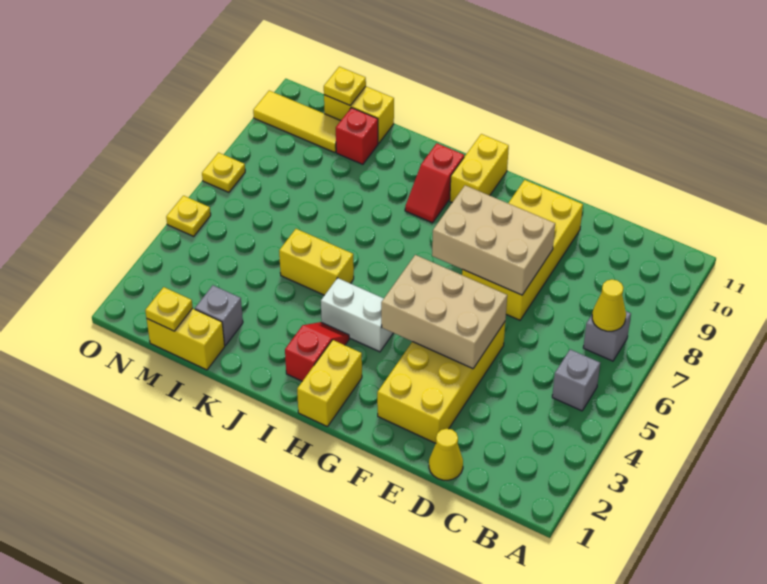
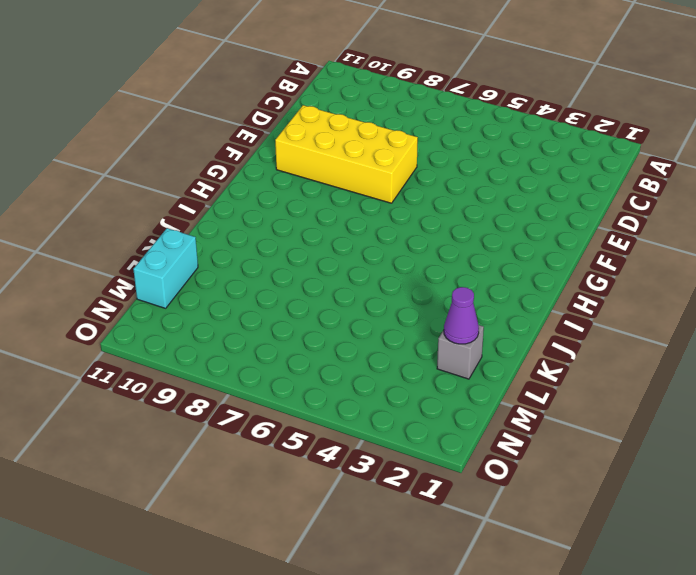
purple cone L2 level 2 -> none
cyan brick L11:M11 level 1 -> yellow brick L11:M11 level 1
none -> grey brick B5 level 1
none -> grey brick B7 level 1
none -> yellow cone D1 level 1

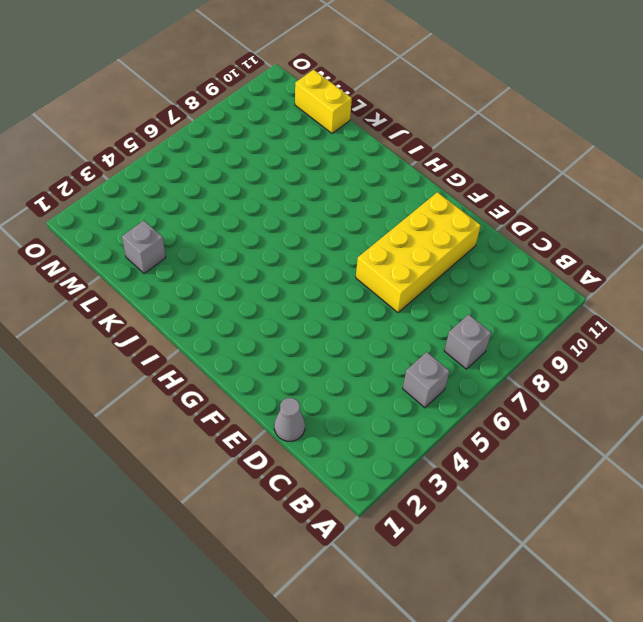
grey cone D1 level 1 -> yellow cone D1 level 1
none -> yellow brick E2:F5 level 1
none -> yellow brick H1:H2 level 1
none -> white brick H4:I4 level 1

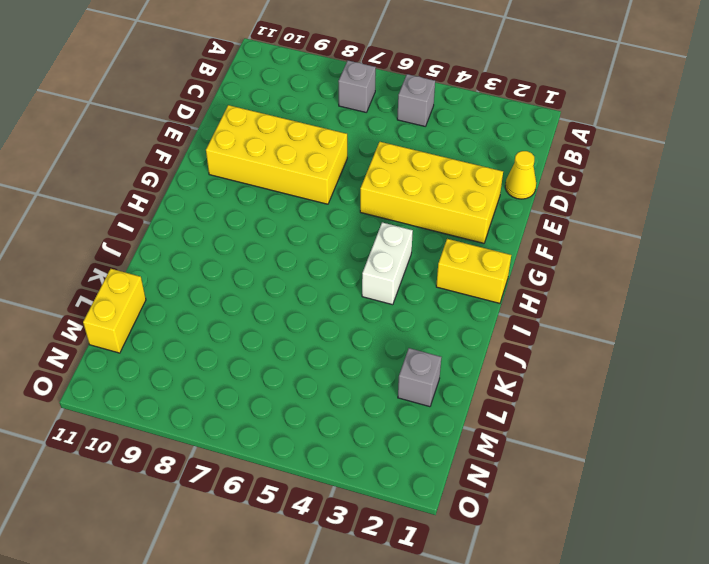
none -> yellow brick H10:H11 level 1
none -> red slope I2:I3 level 1 top 2
none -> red slope I9:I10 level 1 top 10

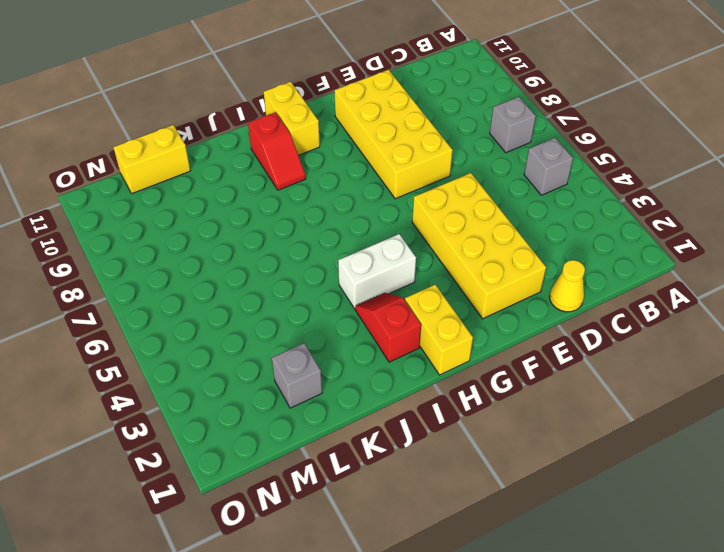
none -> yellow brick J5:K5 level 1
none -> yellow brick L1:M1 level 1
none -> red brick L10 level 1

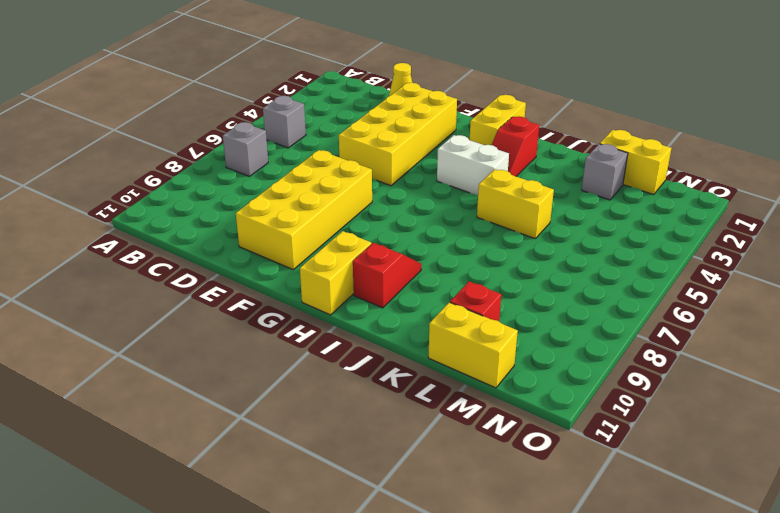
none -> yellow tile M10:O10 level 1
none -> yellow plate O5 level 1
none -> yellow plate O7 level 1

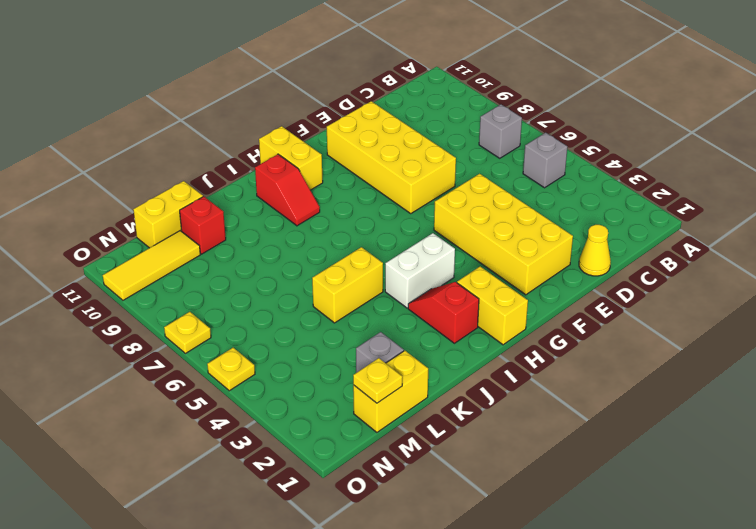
none -> yellow cone B7 level 2
none -> tan brick E4:G5 level 2
none -> tan brick E7:G8 level 2

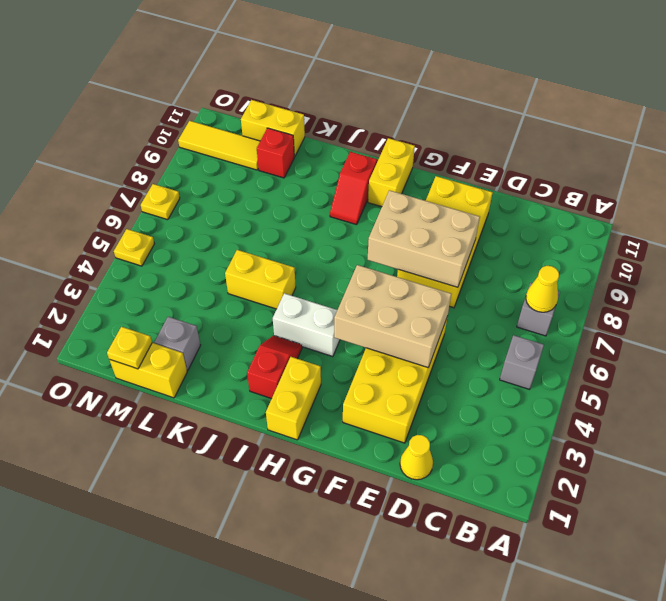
none -> yellow plate M11 level 2

